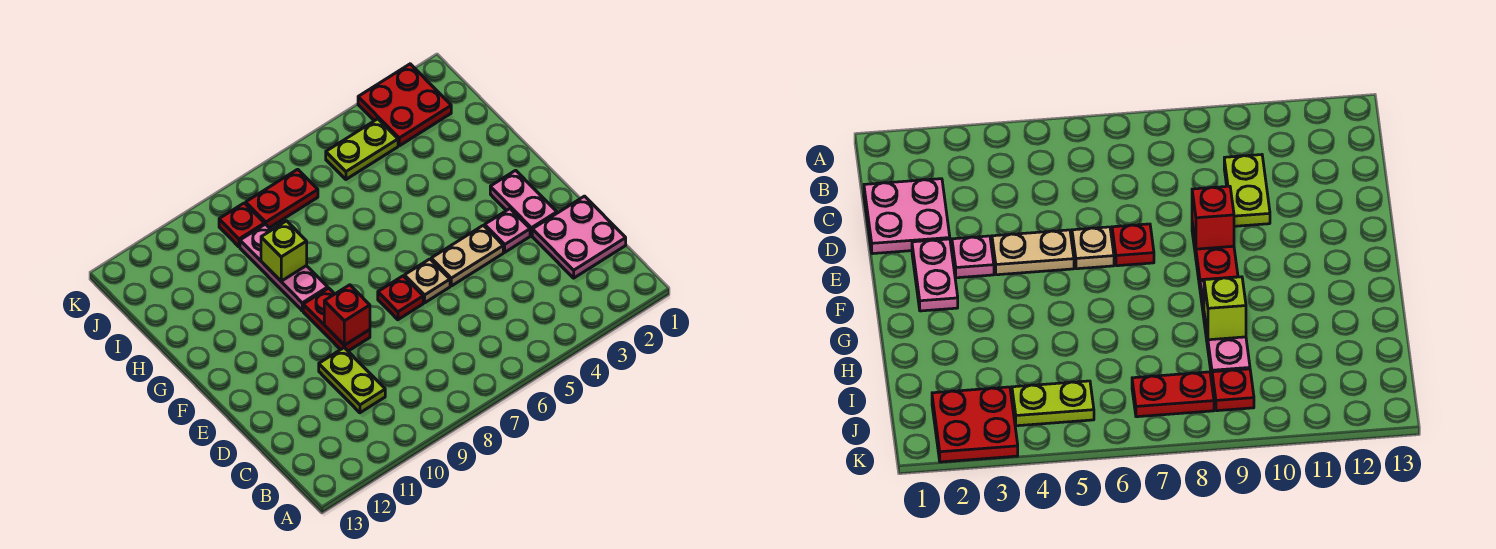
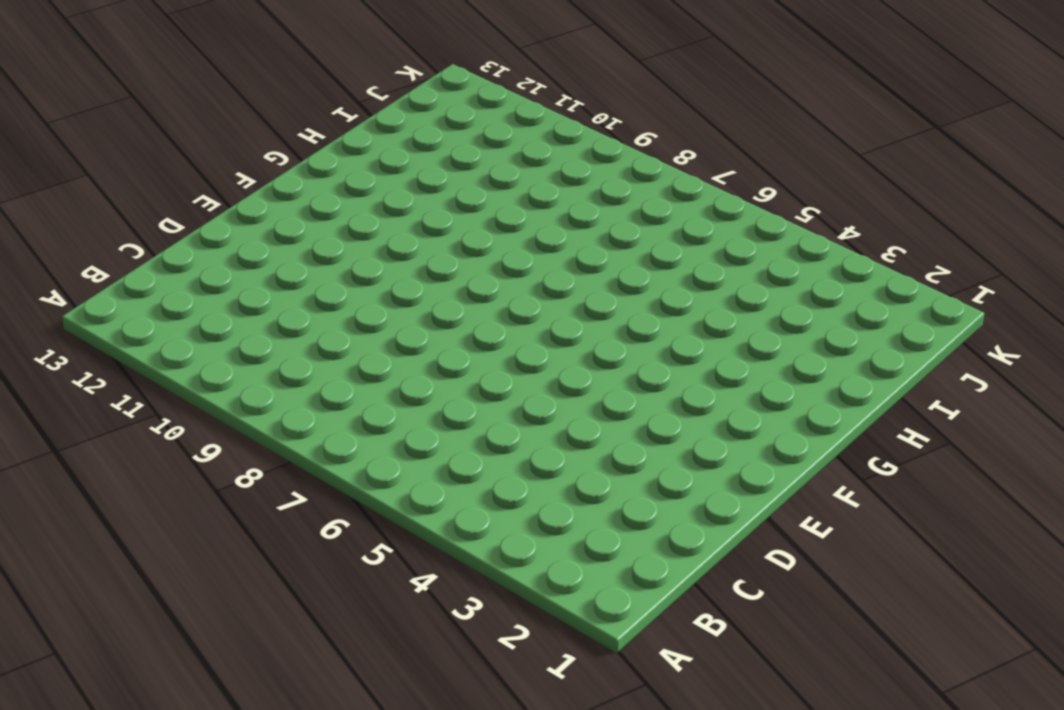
none -> pink plate C1:D2 level 1
none -> lime plate C10:D10 level 1
none -> pink plate E2:F2 level 1

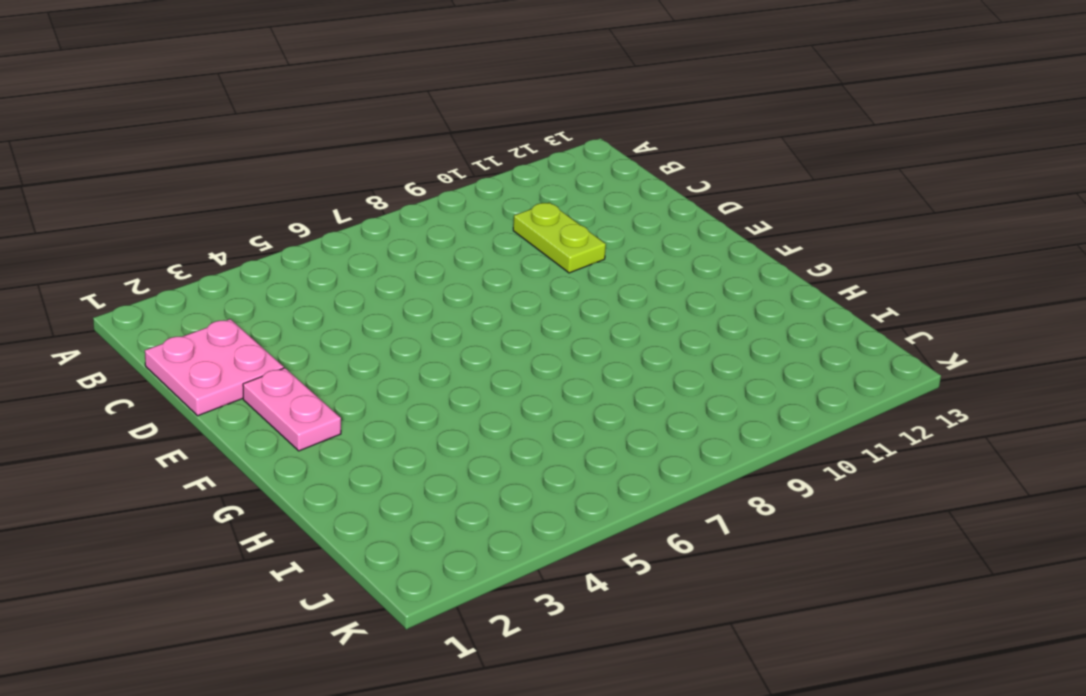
none -> pink plate E3 level 1
none -> tan plate E4:E5 level 1
none -> tan plate E6 level 1

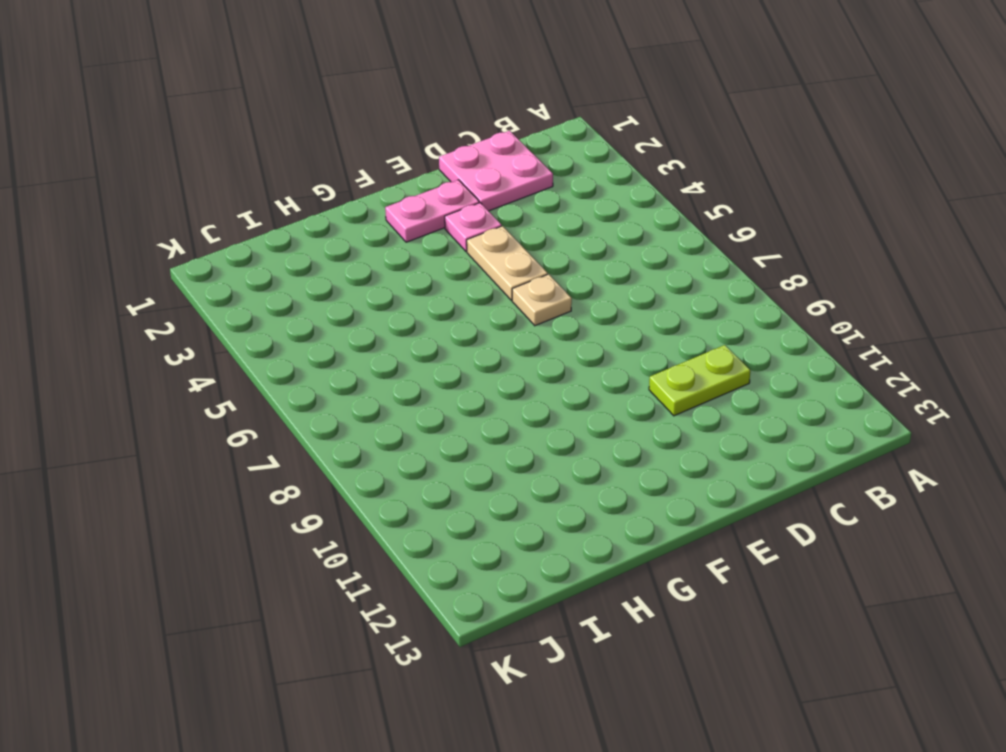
none -> red plate E7 level 1
none -> red plate E9:F9 level 1
none -> pink plate G9:I9 level 1

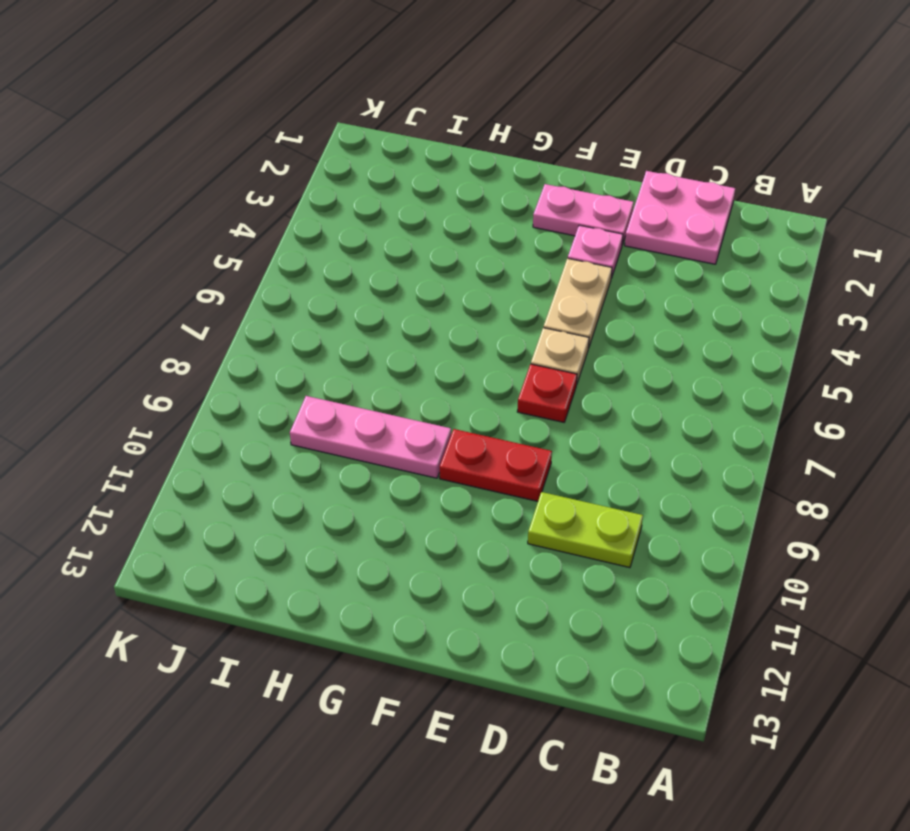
none -> red plate J2:K3 level 1
none -> lime plate J4:J5 level 1
none -> red plate J7:J8 level 1

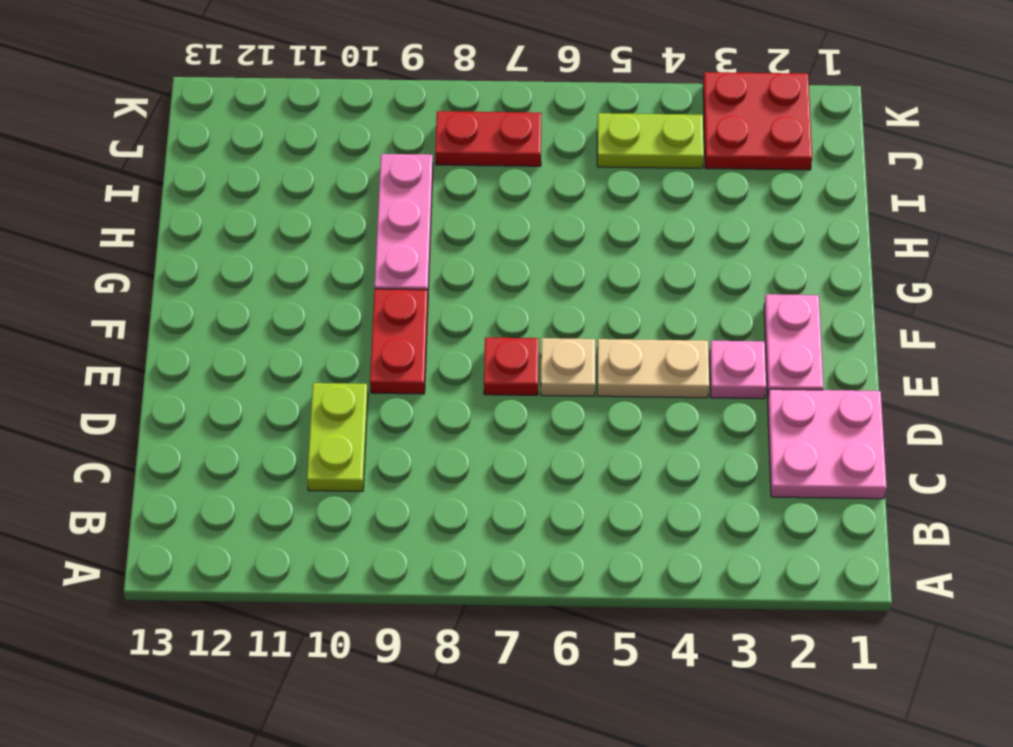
none -> red plate J9 level 1
none -> red brick E9 level 2
none -> lime brick H9 level 2

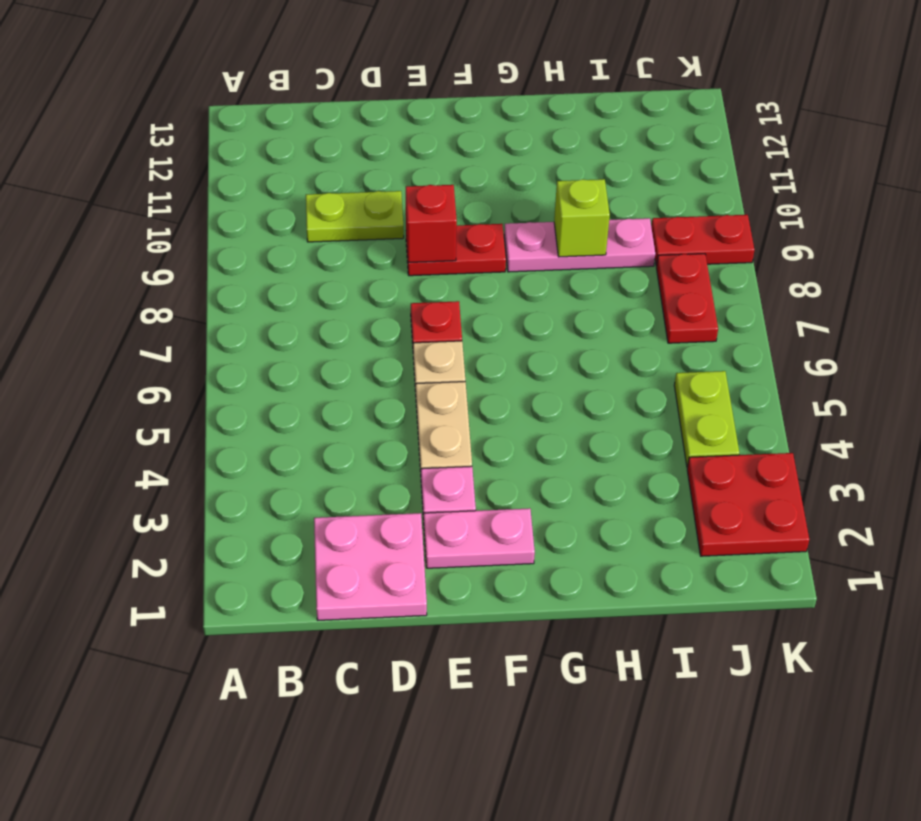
red plate J9:K9 level 1 -> red plate J9 level 1

